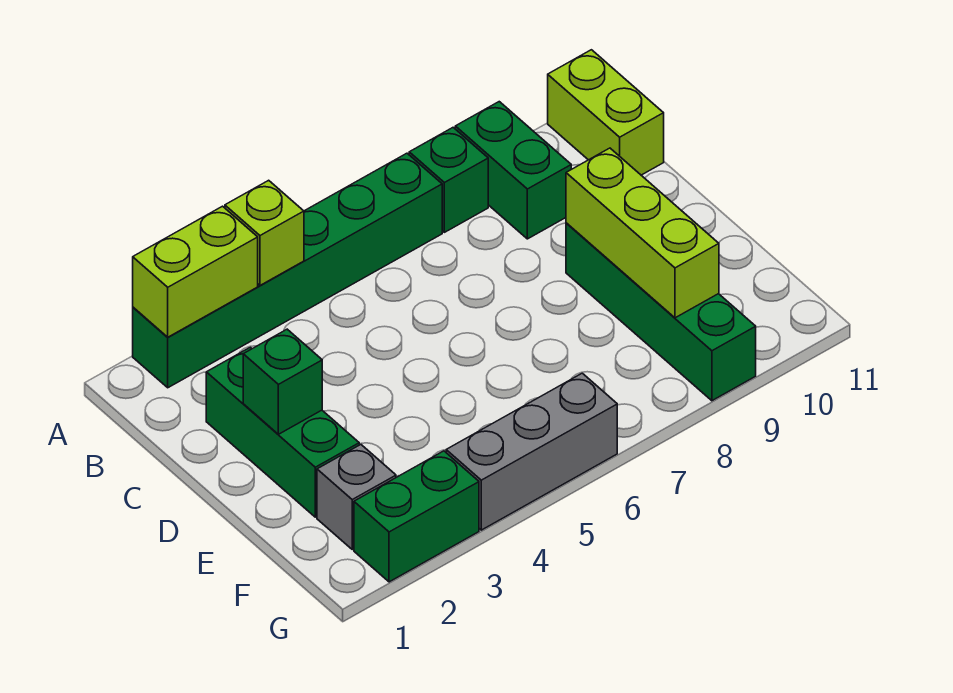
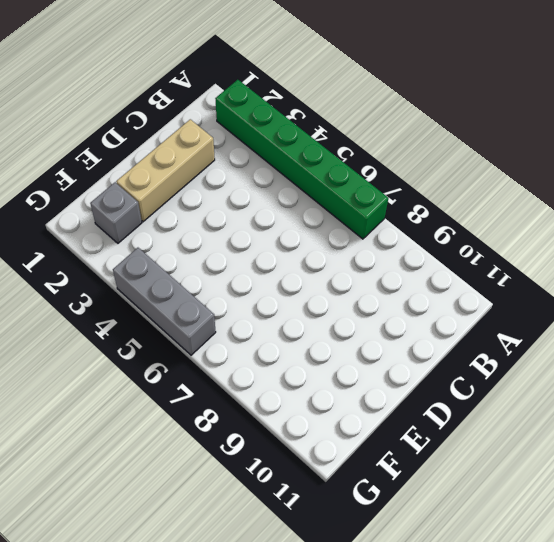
tan brick C2:E2 level 1 -> green brick C2:E2 level 1
none -> green brick A8 level 1
none -> green brick A9:B9 level 1
none -> lime brick A11:B11 level 1

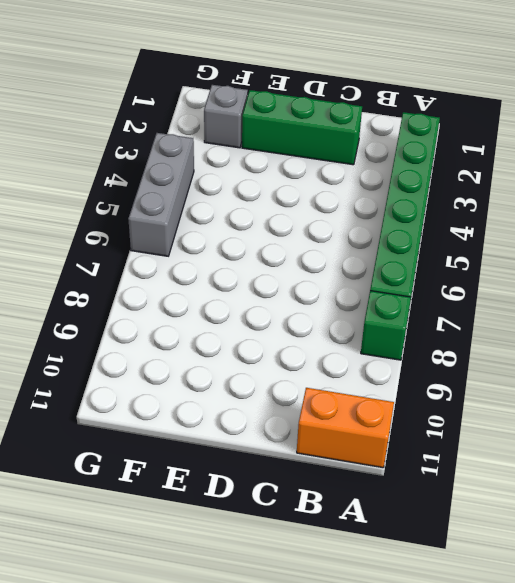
orange brick A11:B11 level 1 -> lime brick A11:B11 level 1
none -> green brick A9:B9 level 1
none -> green brick D9:G9 level 1
none -> green brick G2:G3 level 1

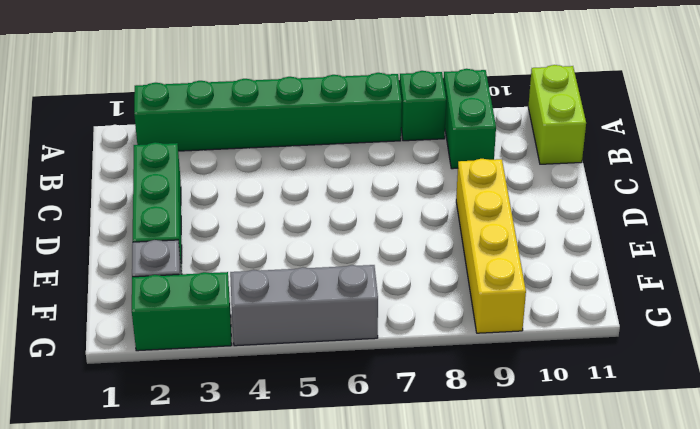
yellow brick D9:G9 level 1 -> green brick D9:G9 level 1
none -> lime brick A2:A3 level 2
none -> lime brick A4 level 2
none -> green brick D2 level 2

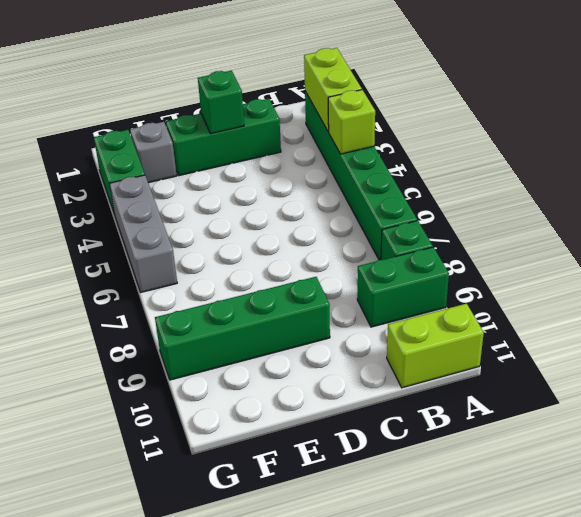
none -> lime brick D9:F9 level 2

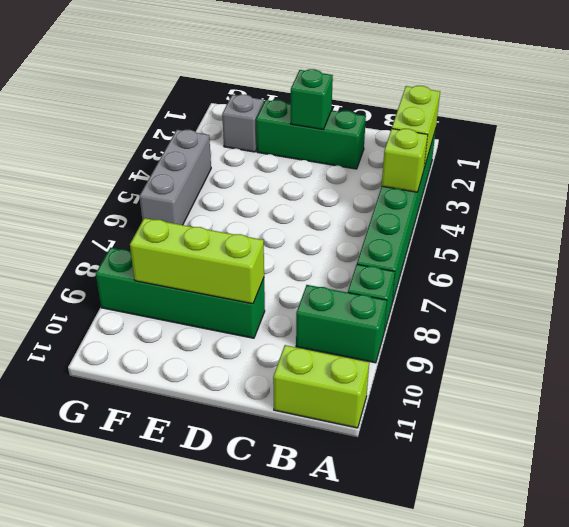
none -> green brick G2:G3 level 1

